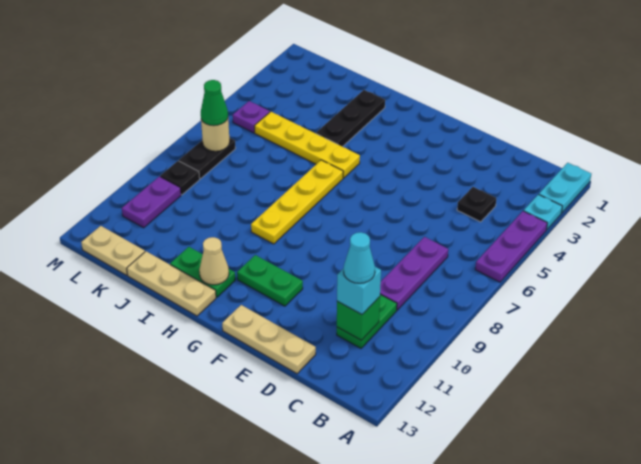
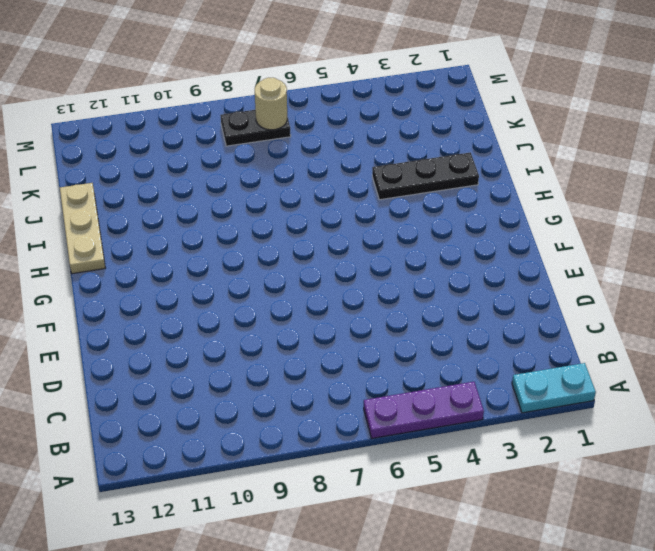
none -> cyan plate A3 level 1
none -> black plate C4 level 1
none -> purple plate C7:C9 level 1

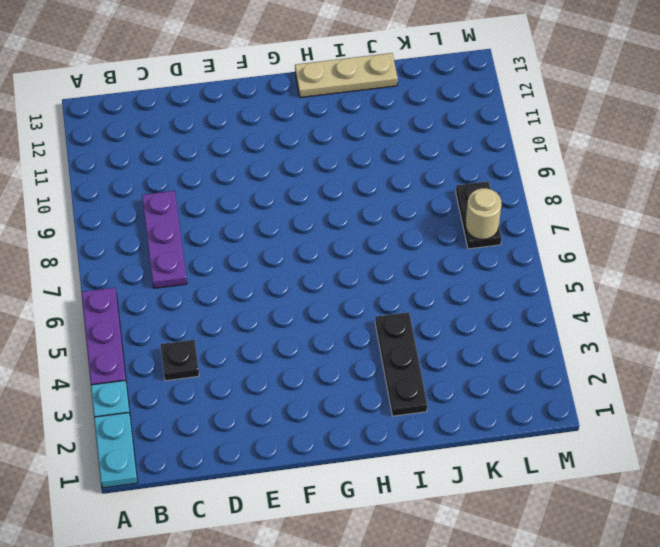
none -> green plate C10:C11 level 1
none -> tan plate D13:F13 level 1
none -> green plate F11:G11 level 1

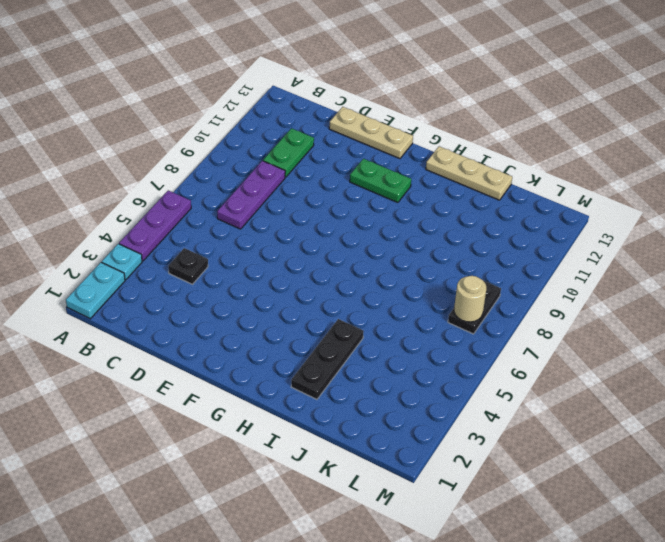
none -> yellow plate H5:K5 level 1
none -> yellow plate H6:H9 level 1
none -> green plate H12:I12 level 1

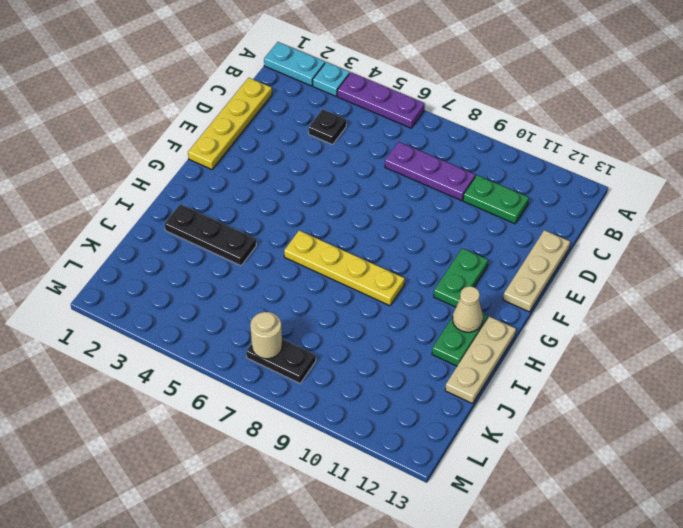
yellow plate C1:F1 level 1 -> yellow plate H5:K5 level 1
none -> tan plate K13:L13 level 1
none -> purple plate L5 level 1
none -> black plate L9 level 1

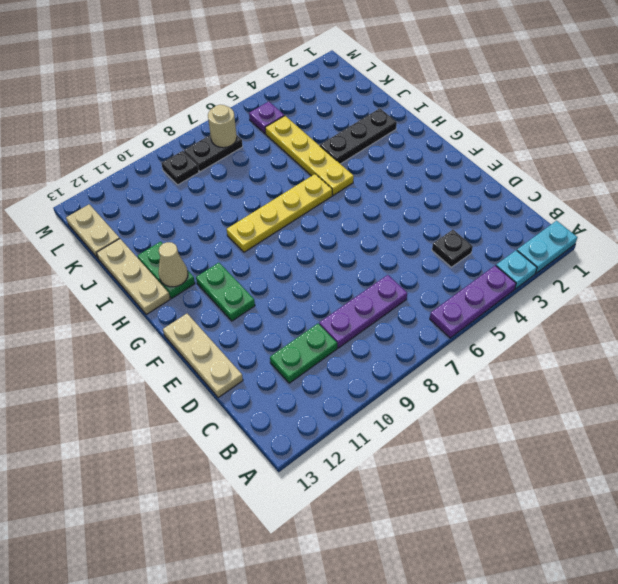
none -> purple plate L10:L11 level 1
none -> green brick C11 level 2
none -> cyan brick C11 level 3

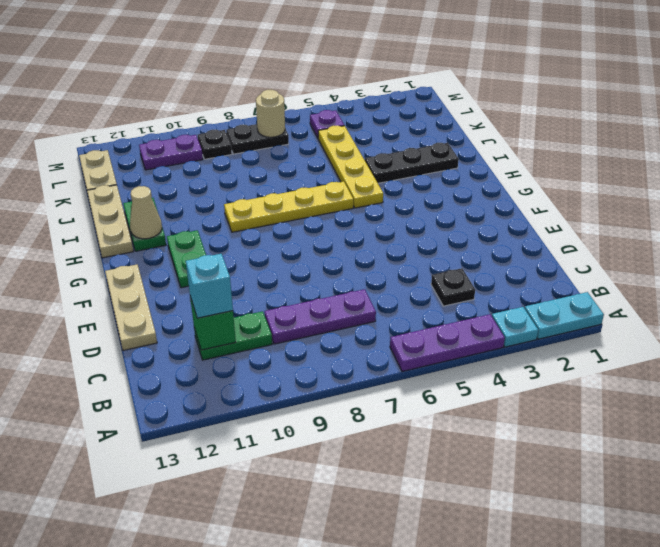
none -> green cone L7 level 3
none -> cyan cone C11 level 4

